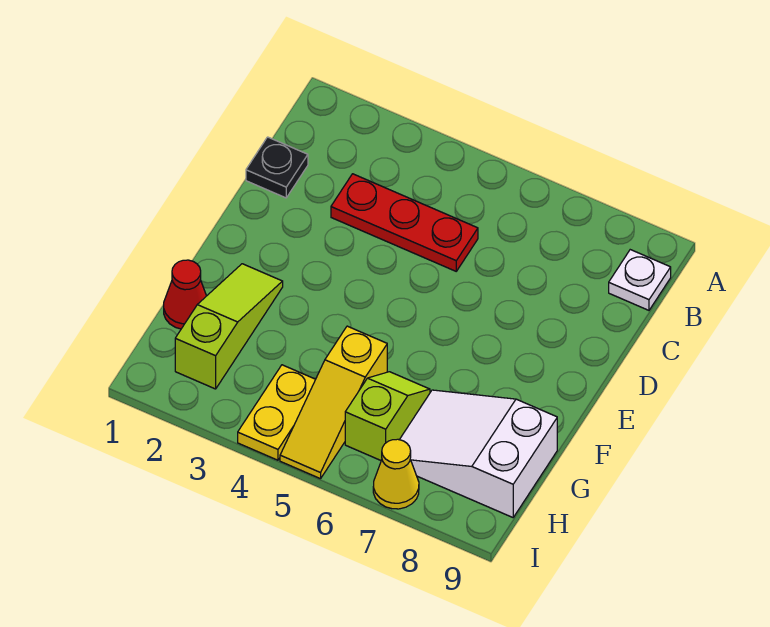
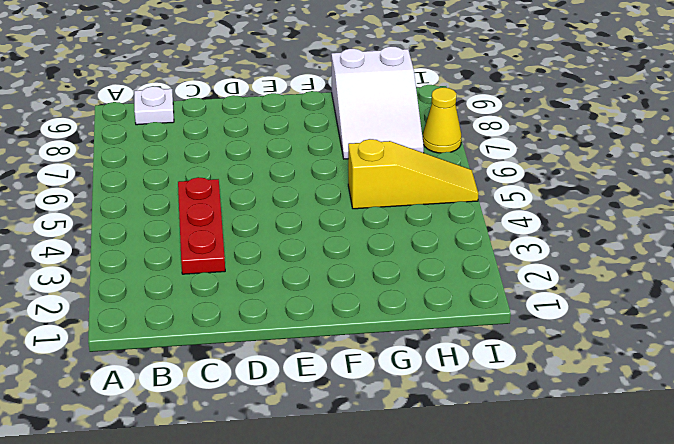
none -> black plate C1 level 1
none -> lime slope F2:H2 level 1 top H

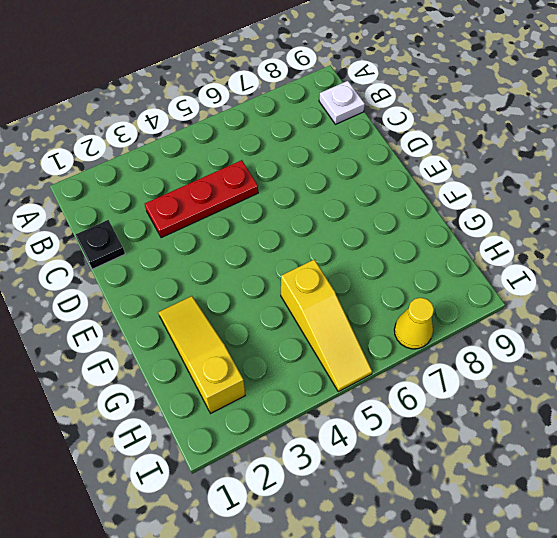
yellow slope F2:H2 level 1 top H -> lime slope F2:H2 level 1 top H
none -> red cone G1 level 1
none -> lime slope G6:H6 level 1 top H

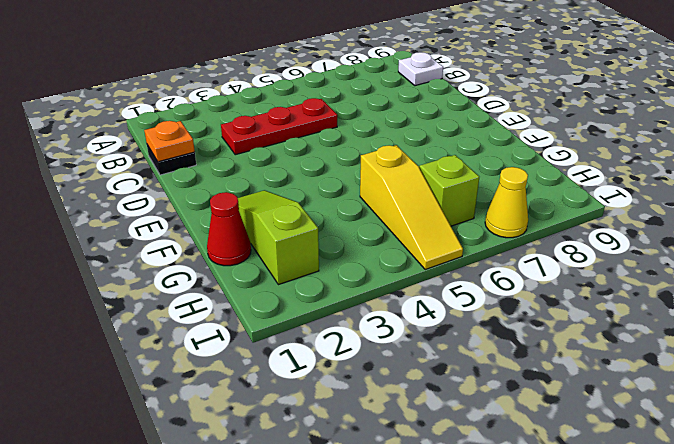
orange plate C1 level 2 -> none
none -> white slope G7:H9 level 1 top 9
none -> yellow plate H4:I4 level 1

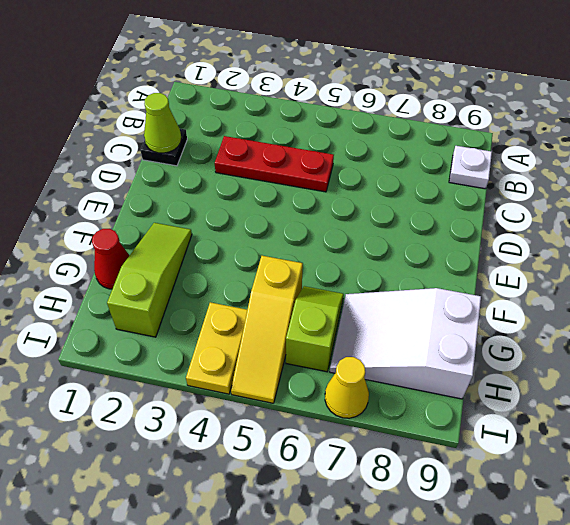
lime cone C1 level 2 -> none

